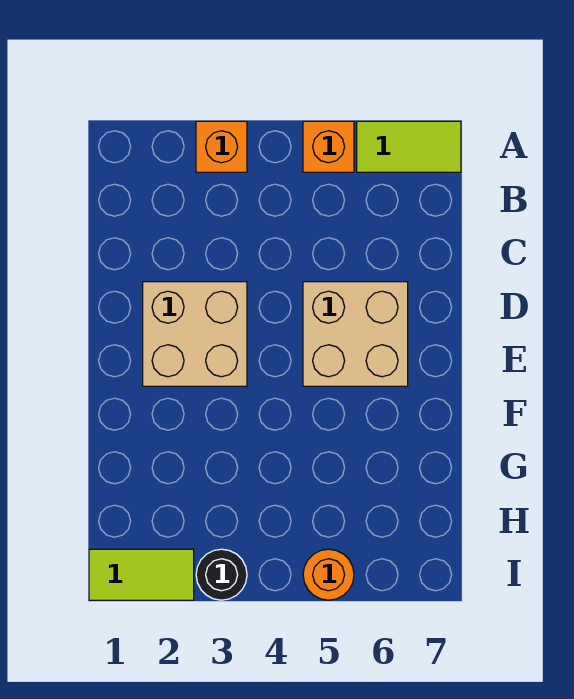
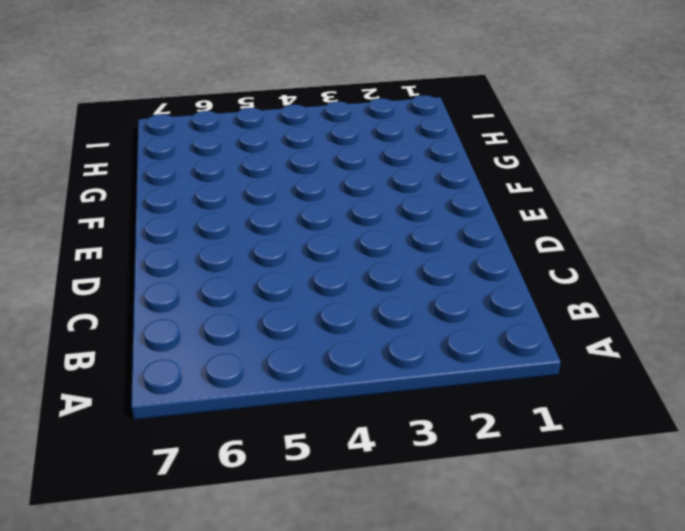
none -> orange brick A3 level 1
none -> orange brick A5 level 1

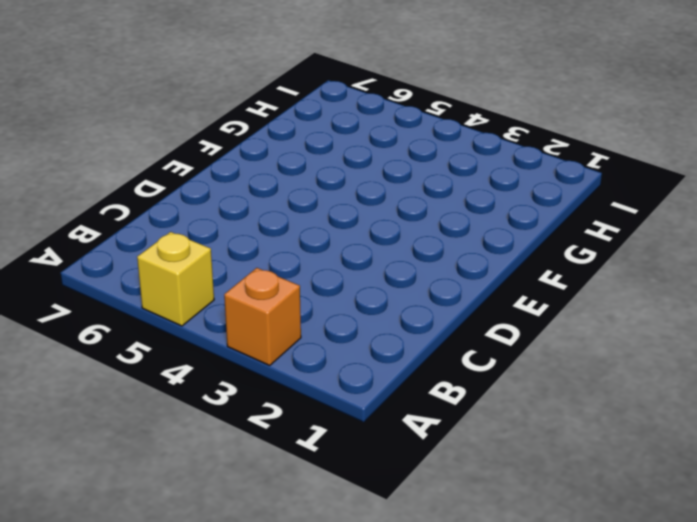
yellow brick A5 level 1 -> orange brick A5 level 1
none -> lime tile A6:A7 level 1
none -> tan brick D2:E3 level 1

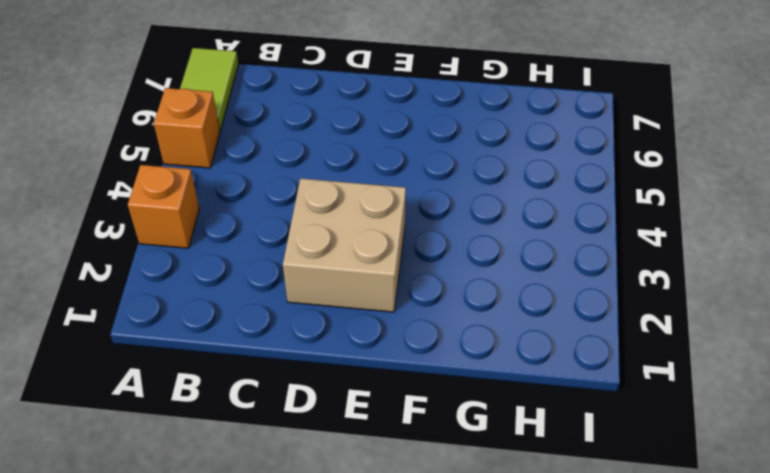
none -> tan brick D5:E6 level 1
none -> lime tile I1:I2 level 1

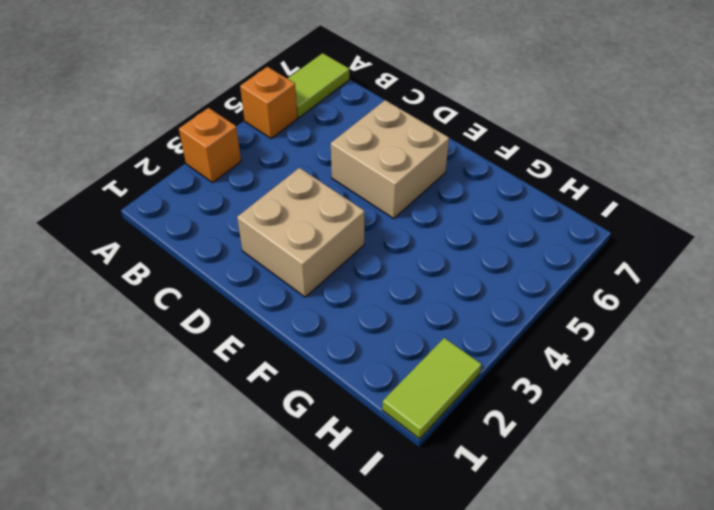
none -> black round brick I3 level 1
none -> orange round brick I5 level 1

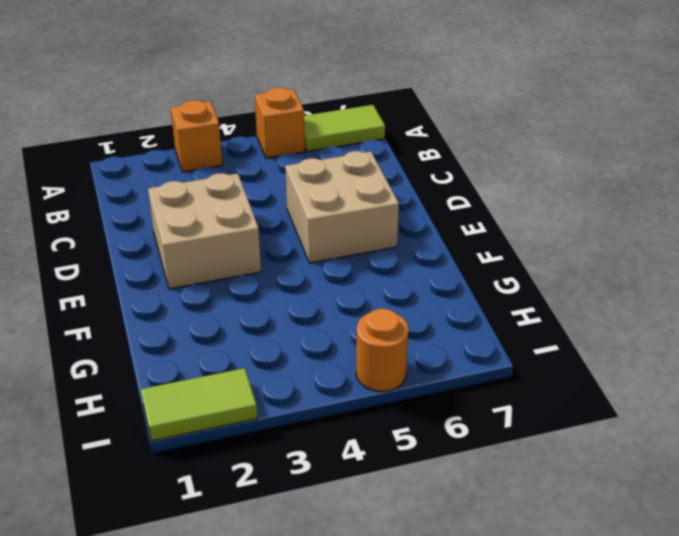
none -> black round brick I3 level 1

